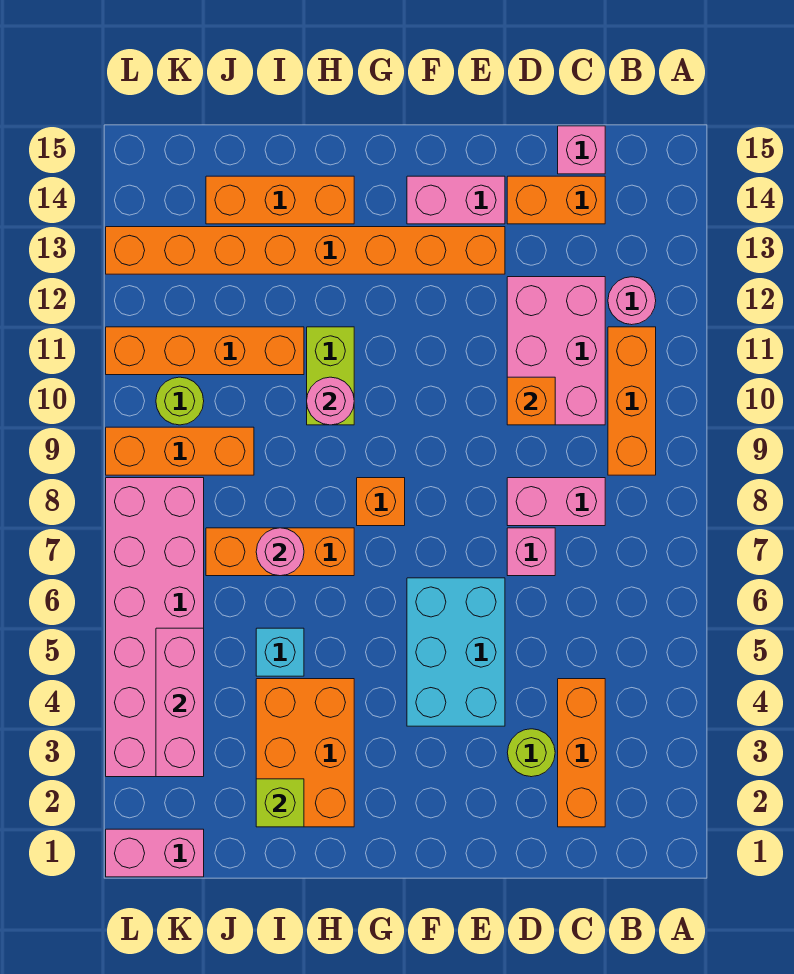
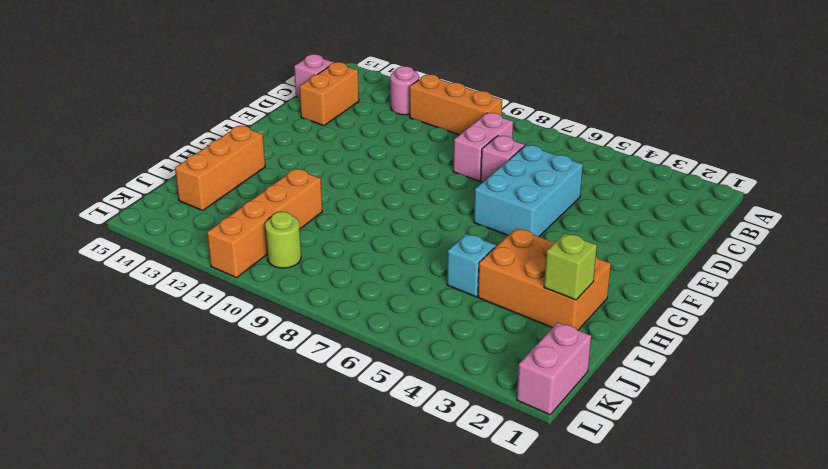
cyan brick D5:F6 level 1 -> cyan brick E4:F6 level 1
none -> orange brick C2:C4 level 1
none -> pink brick C10:D12 level 1
none -> lime round brick D3 level 1

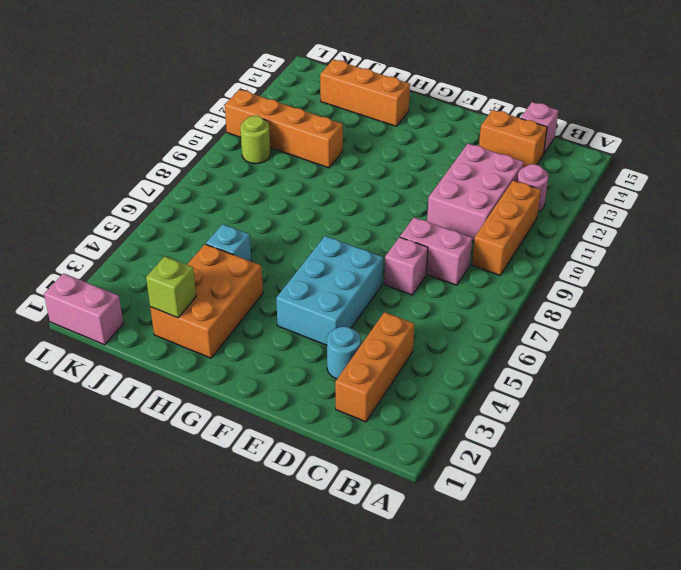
cyan round brick D3 level 1 -> lime round brick D3 level 1
none -> orange brick E13:L13 level 1
none -> pink brick E14:F14 level 1
none -> orange brick G8 level 1

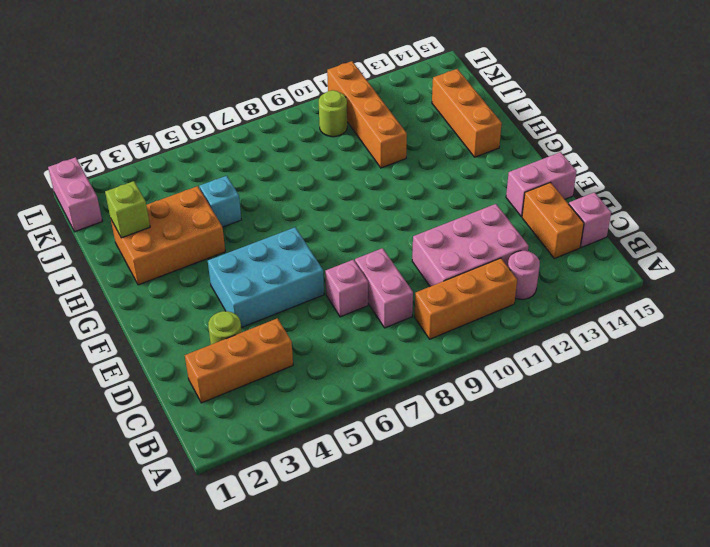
pink brick E14:E15 level 1 -> pink brick E14:F14 level 1
none -> orange brick E13:L13 level 1
none -> orange brick G8 level 1
none -> orange brick H7:J7 level 1

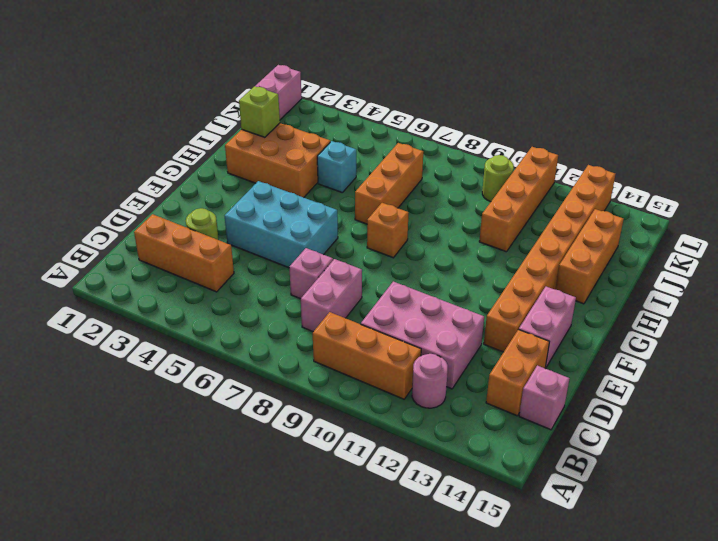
none -> lime brick H10:H11 level 1
none -> orange brick J9:L9 level 1
none -> pink brick K3:L8 level 1

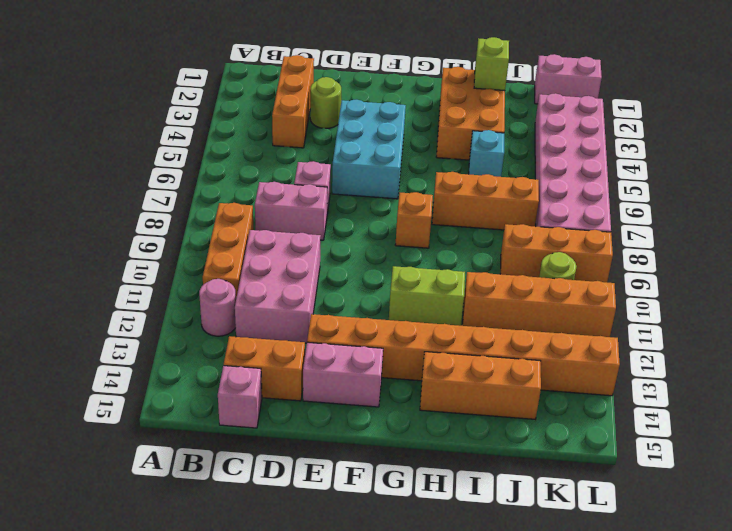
lime brick G11:H11 level 1 -> lime brick H10:H11 level 1
none -> orange brick D10 level 2
none -> pink round brick H10 level 2
none -> pink round brick I7 level 2

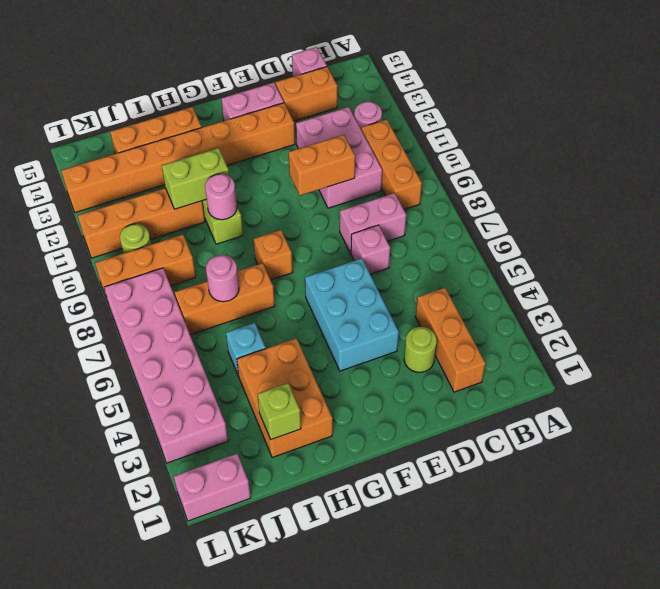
orange brick D10:E10 level 2 -> orange brick D10 level 2
lime brick H11:I11 level 2 -> none
none -> pink brick K3:K5 level 2

